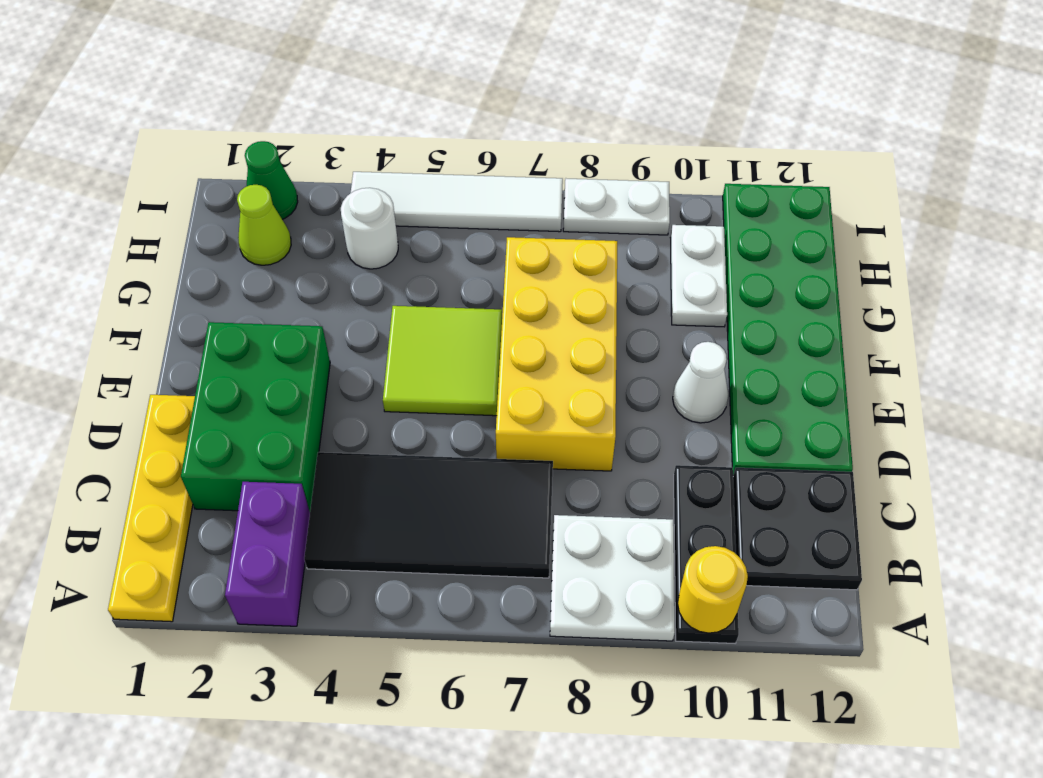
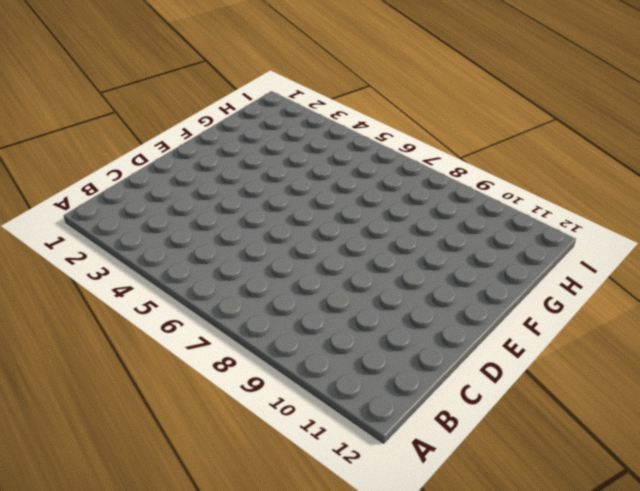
none -> yellow plate A1:D1 level 1
none -> purple brick A3:B3 level 1
none -> white plate A8:B9 level 1

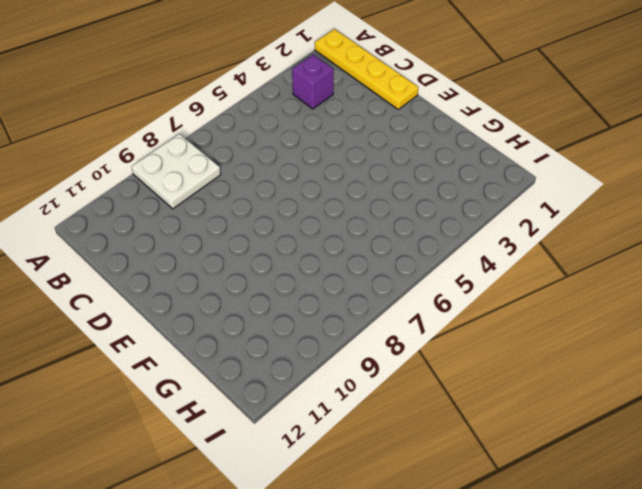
purple brick B3 level 1 -> purple brick A3:B3 level 1
none -> black plate A10:C10 level 1
none -> black tile B4:C7 level 1
none -> black plate B11:C12 level 1

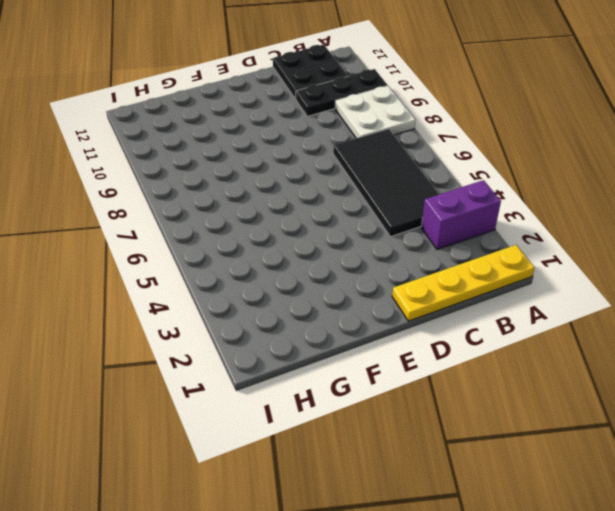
none -> green brick C2:E3 level 1
none -> yellow brick D7:G8 level 1
none -> green plate D11:I12 level 1

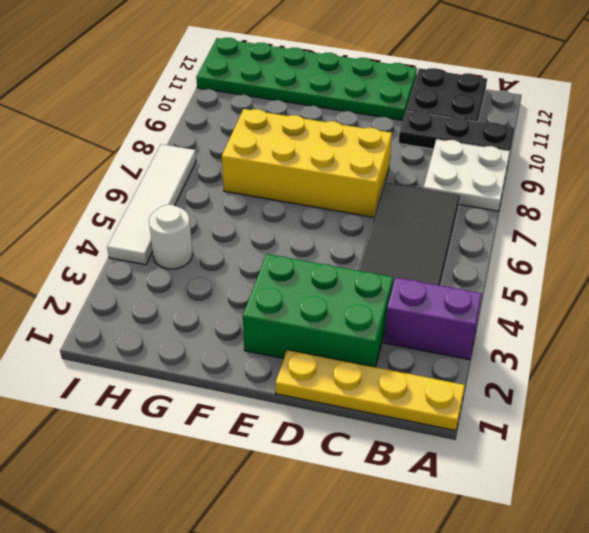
none -> lime tile E5:F6 level 1
none -> white cone E10 level 1
none -> white plate G10:H10 level 1

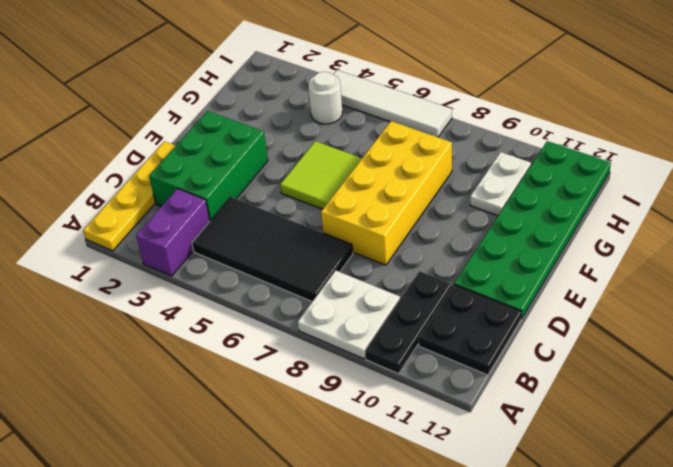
none -> white cone E10 level 1
none -> lime cone H2 level 1
none -> green cone I2 level 1

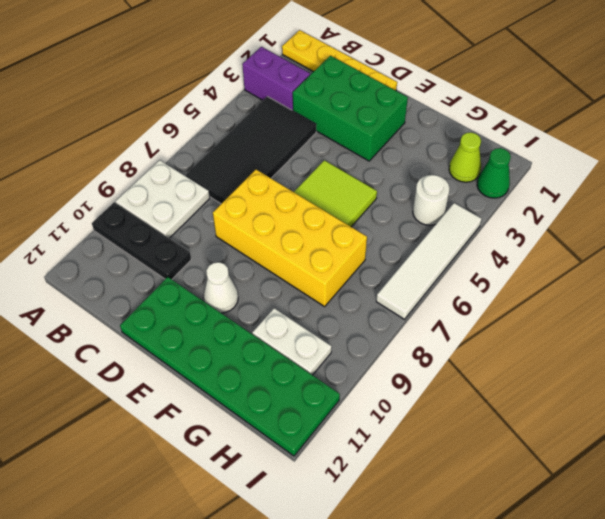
none -> black plate B11:C12 level 1
none -> white plate I8:I9 level 1
none -> yellow round brick A10 level 2

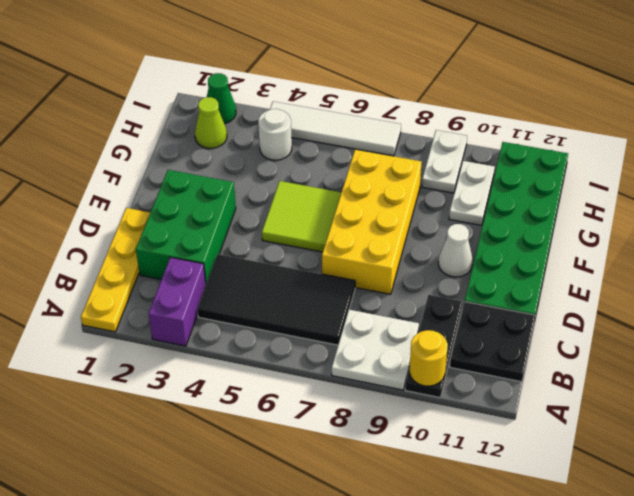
white plate H9:I9 level 1 -> white plate I8:I9 level 1

